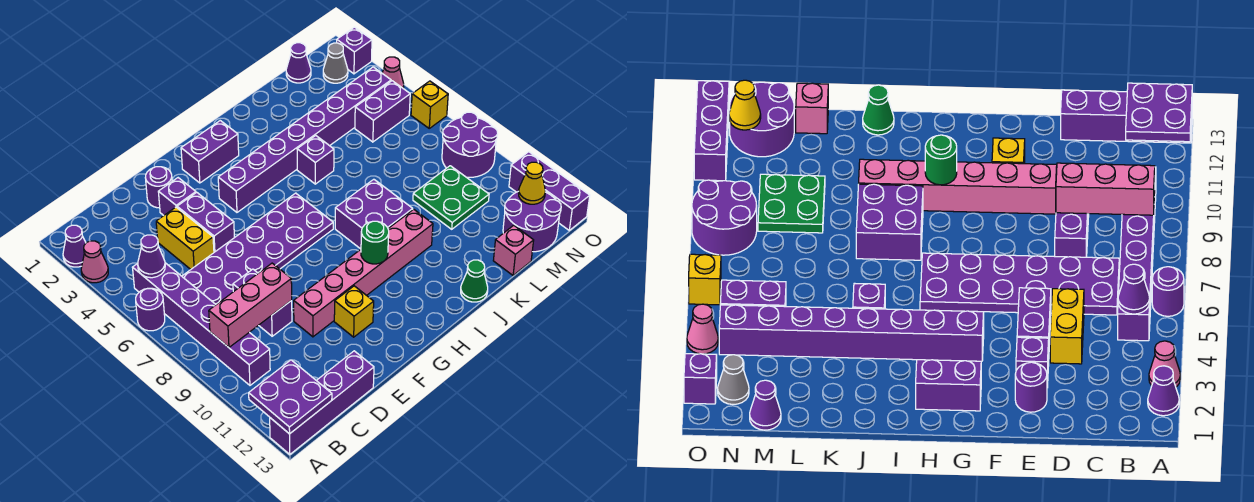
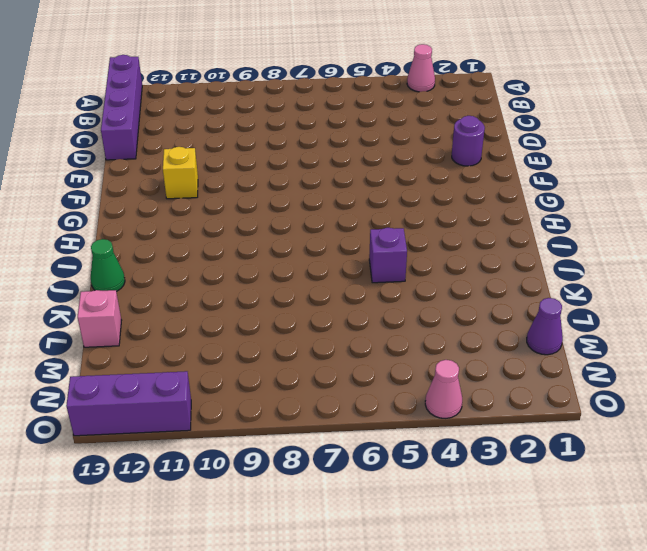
none -> purple cone A2 level 1
none -> purple round brick A6 level 1
none -> purple brick B5:B10 level 1
none -> purple plate C6:H7 level 1

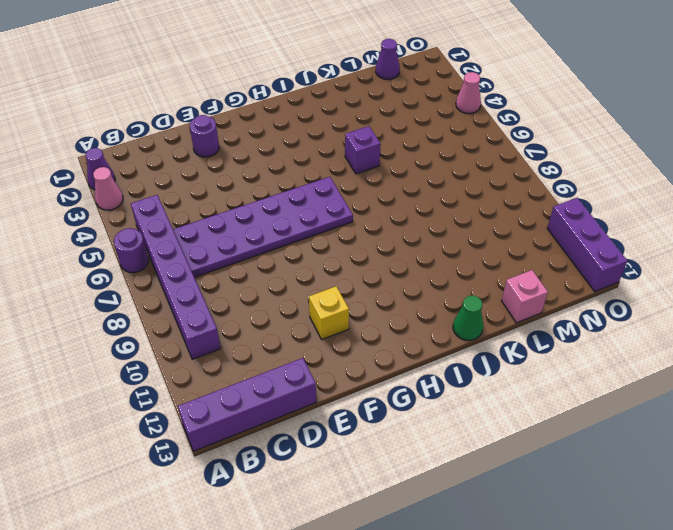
none -> yellow brick D4:D5 level 1
none -> purple brick D8:D9 level 1
none -> purple brick E3 level 1
none -> purple brick E4:E5 level 1

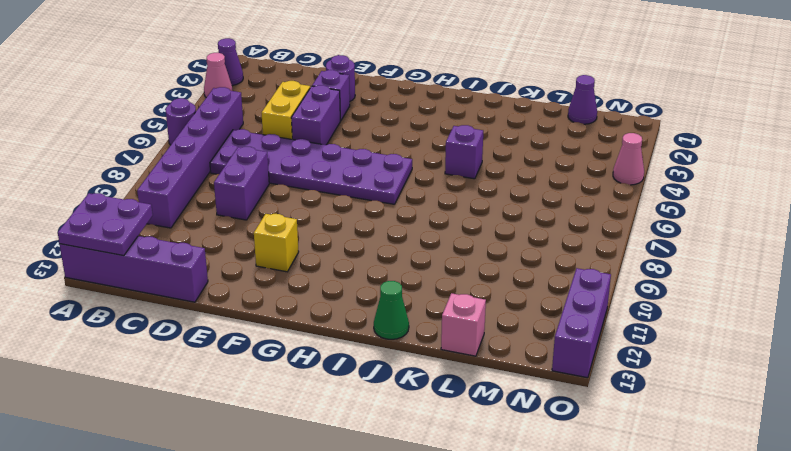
none -> pink brick E10:J10 level 1
none -> purple brick G2:H2 level 1
none -> purple brick G4:N4 level 1
none -> purple brick I8:J9 level 1

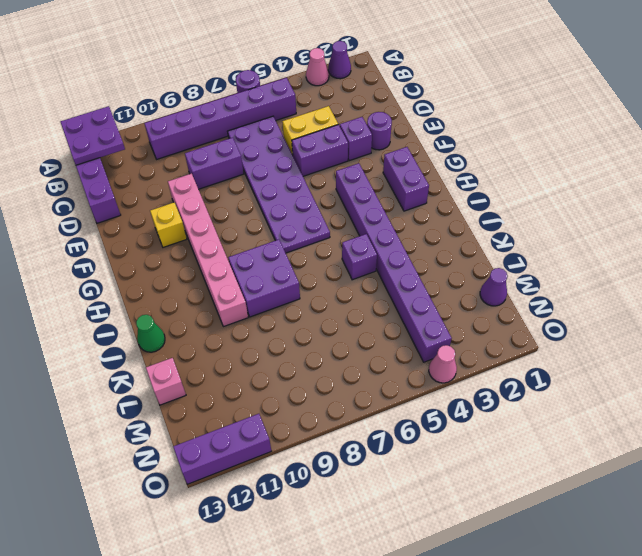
none -> green plate L9:M10 level 1
none -> purple brick M5:N5 level 1
none -> purple round brick M12:N13 level 1
none -> grey cone N2 level 1

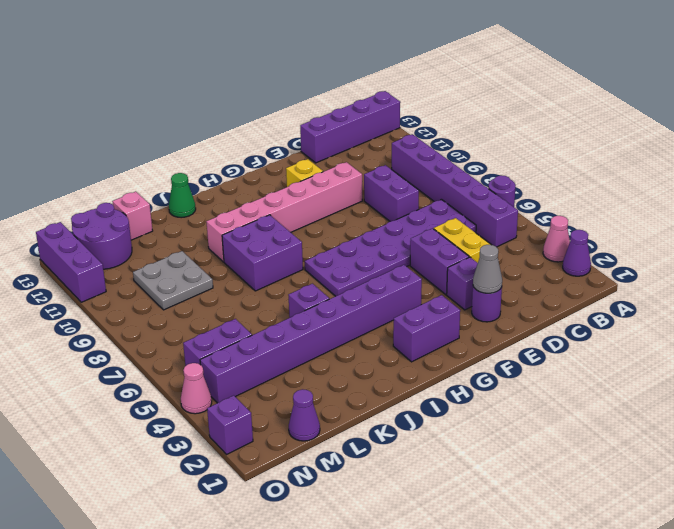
grey cone E2 level 2 -> grey cone N2 level 1
grey plate L9:M10 level 1 -> green plate L9:M10 level 1
none -> purple round brick N8:O9 level 1
none -> yellow brick O6 level 1
none -> purple plate A12:B13 level 2
none -> purple cone B5 level 2

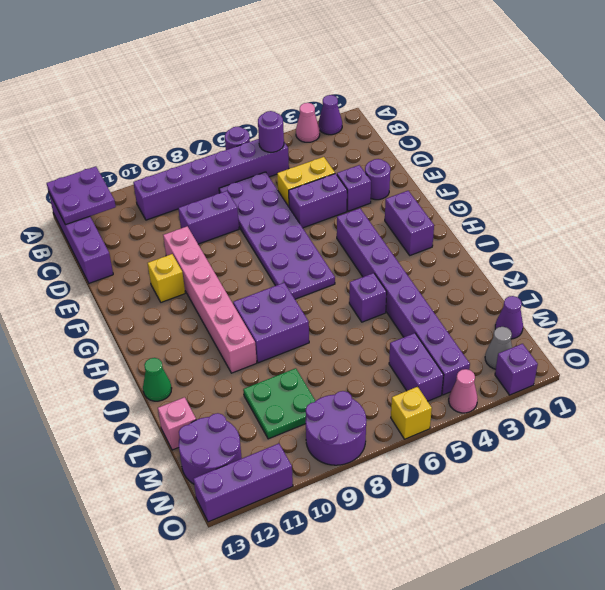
purple round brick B5 level 2 -> purple cone B5 level 2
none -> pink brick B9:D9 level 2
none -> green round brick H10 level 2
none -> yellow cone N12 level 2

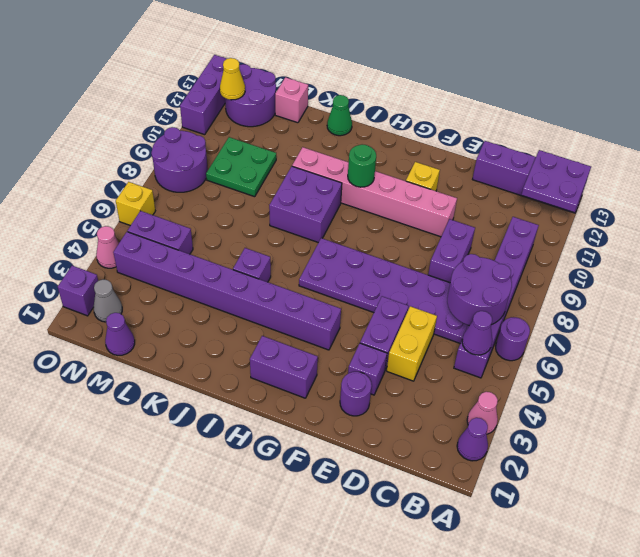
purple round brick B6:C7 level 2 -> none
none -> pink brick B9:D9 level 2

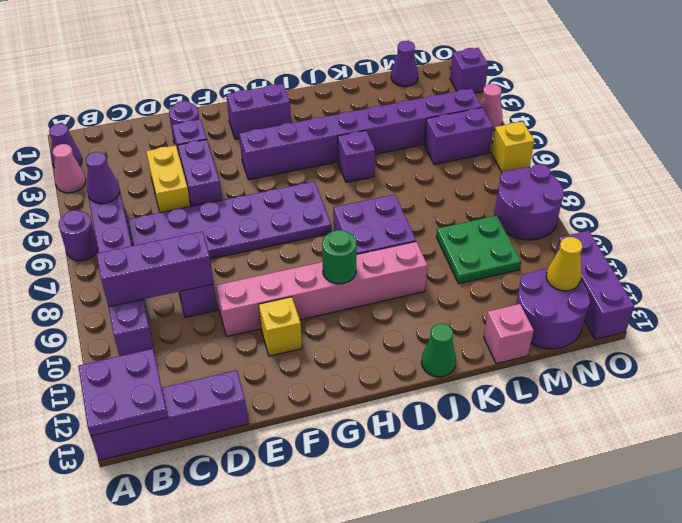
purple brick B9:D9 level 2 -> pink brick B9:D9 level 2
none -> grey cone N2 level 1

